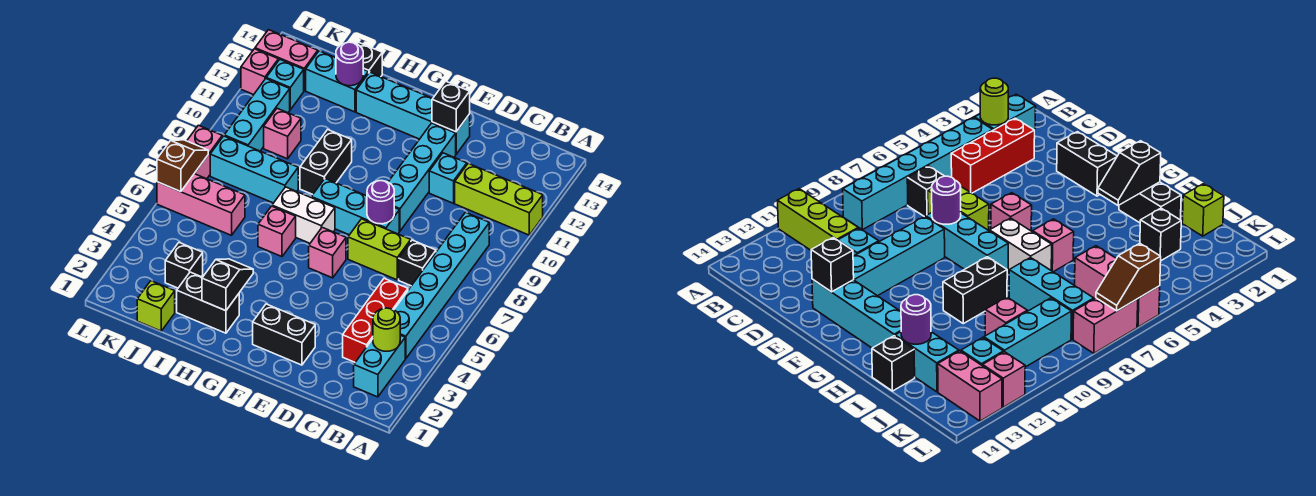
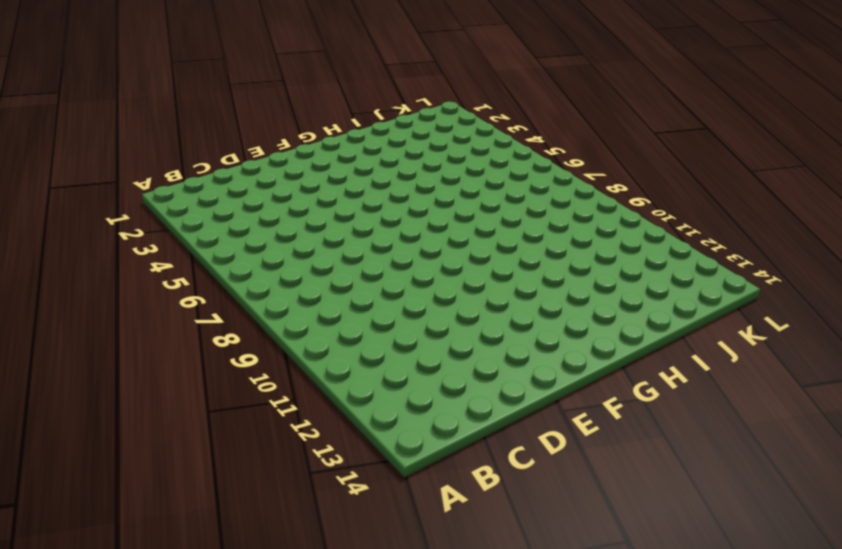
none -> lime brick A11:C11 level 1
none -> cyan brick B2:B3 level 1
none -> cyan brick B4:B9 level 1
none -> red brick C3:C5 level 1

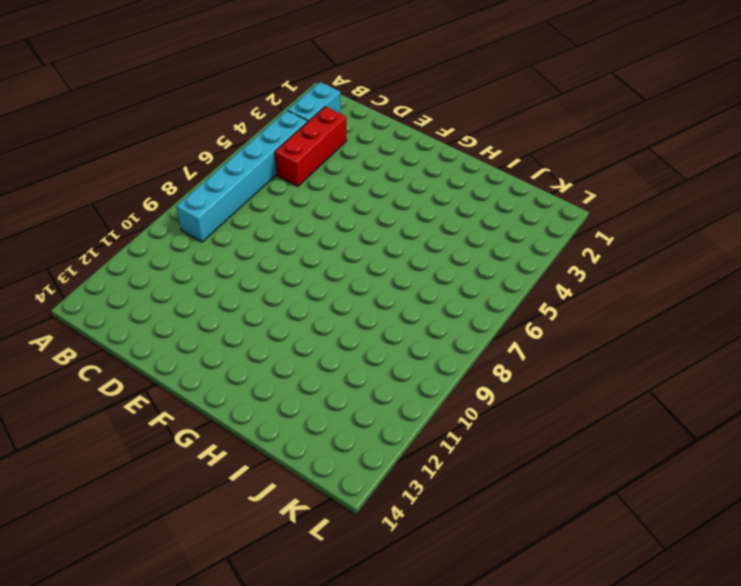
none -> lime brick A11:C11 level 1
none -> black brick C7 level 1
none -> lime brick D7:E7 level 1
none -> cyan brick D11 level 1

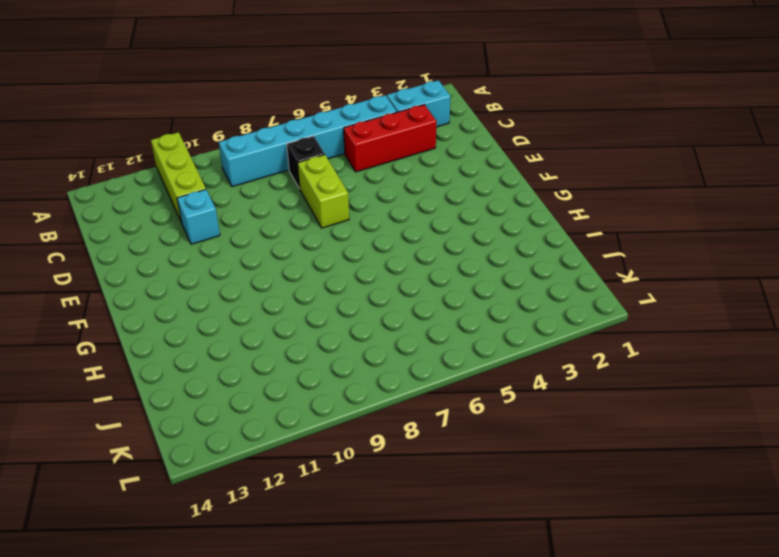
none -> black brick E2:F2 level 1
none -> cyan brick E8:G8 level 1
none -> cyan brick E9:E12 level 1
none -> cyan brick E13:H13 level 1

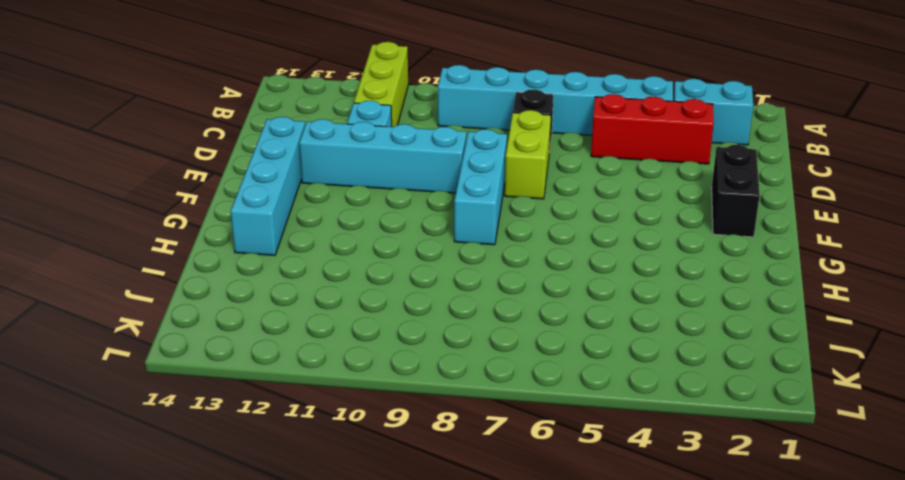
none -> pink brick F6 level 1
none -> white brick G7:H7 level 1
none -> black brick H2:I2 level 1
none -> pink brick H6 level 1

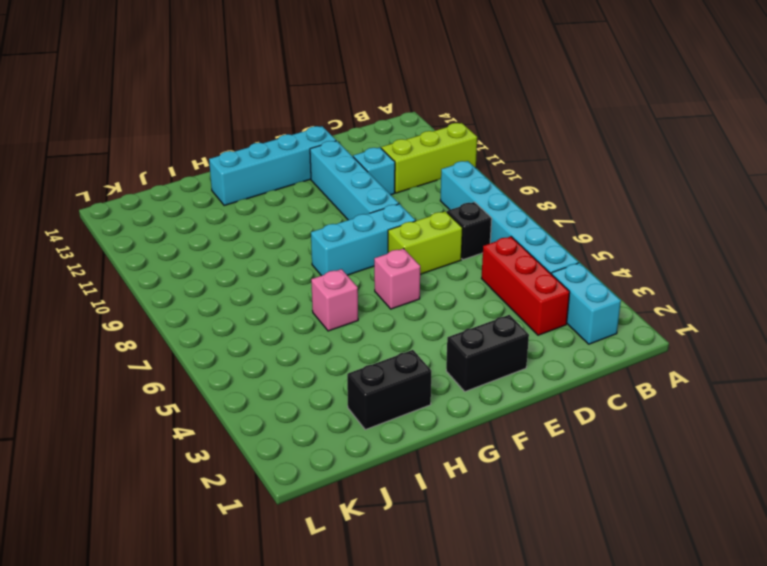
none -> white brick G7:H7 level 1
none -> black brick H9:H10 level 1
none -> cyan brick I8:K8 level 1
none -> cyan brick I13:J13 level 1

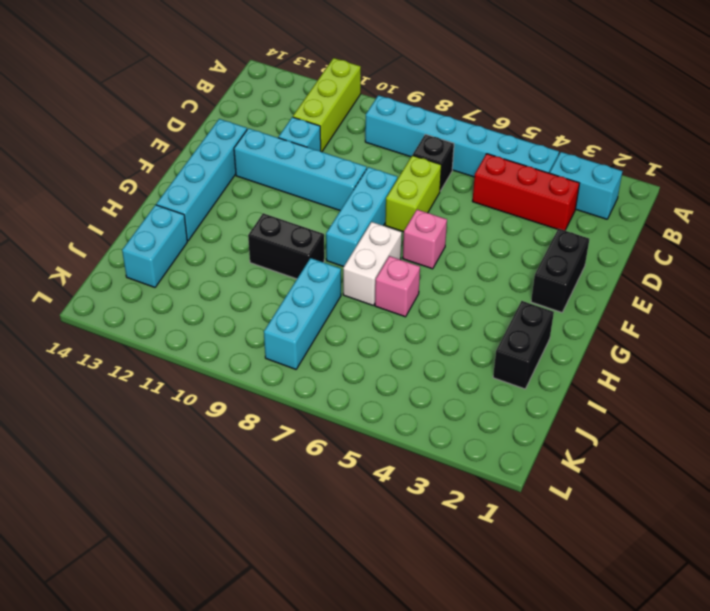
none -> black brick I14 level 1
none -> lime brick J1 level 1
none -> black brick J3 level 1
none -> pink brick J6:L6 level 1

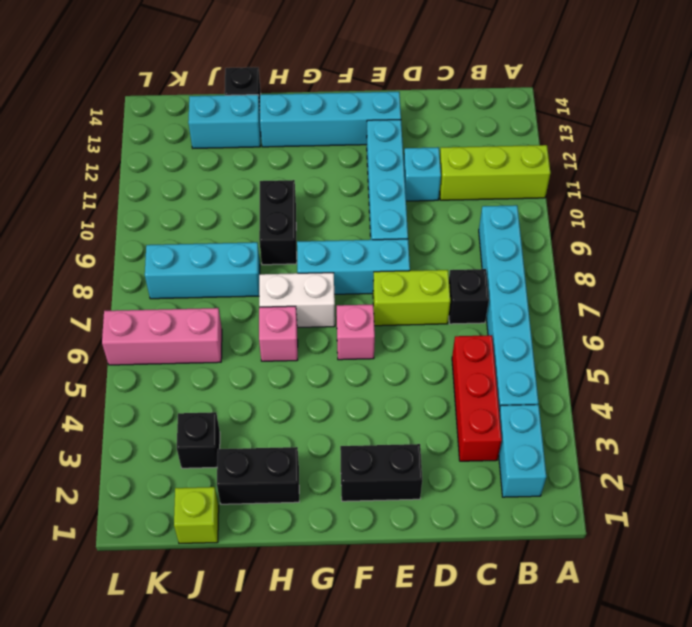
none -> pink brick J10 level 1
none -> cyan brick K9:K11 level 1
none -> cyan brick K12 level 1
none -> pink brick K13:L13 level 1

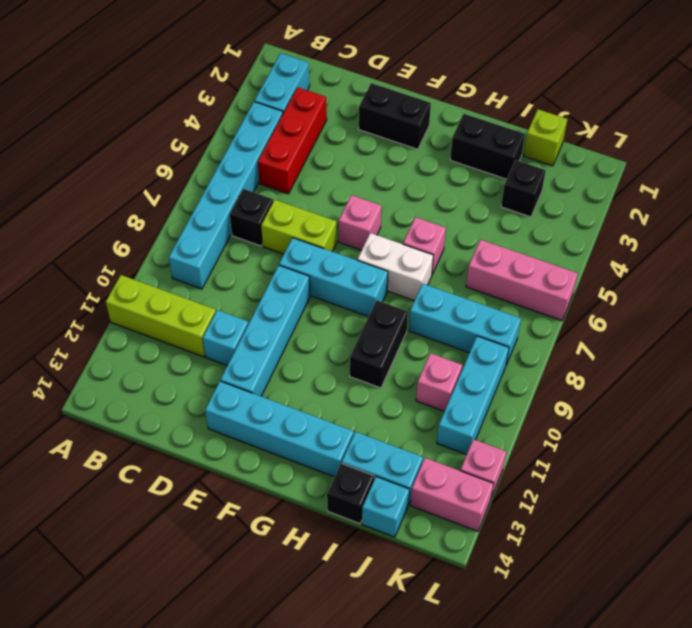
cyan brick J14 level 1 -> cyan brick K12 level 1
none -> pink brick L7:L8 level 1
none -> lime round brick B3 level 2
none -> purple round brick E8 level 2
none -> black brick E13 level 2

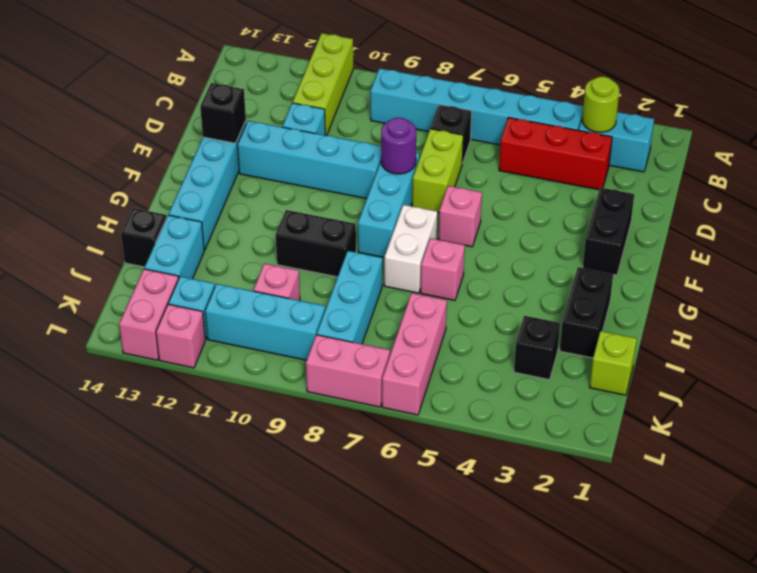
none -> black slope H2:H3 level 2 top 2
none -> purple round brick I13 level 2
none -> brown slope L6:L7 level 2 top 6

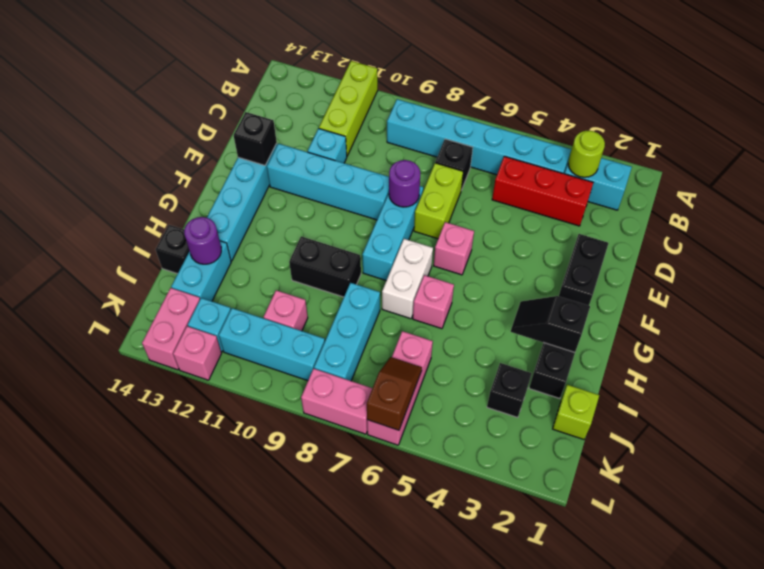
brown slope K6:L6 level 2 top L -> brown slope L6:L7 level 2 top 6

